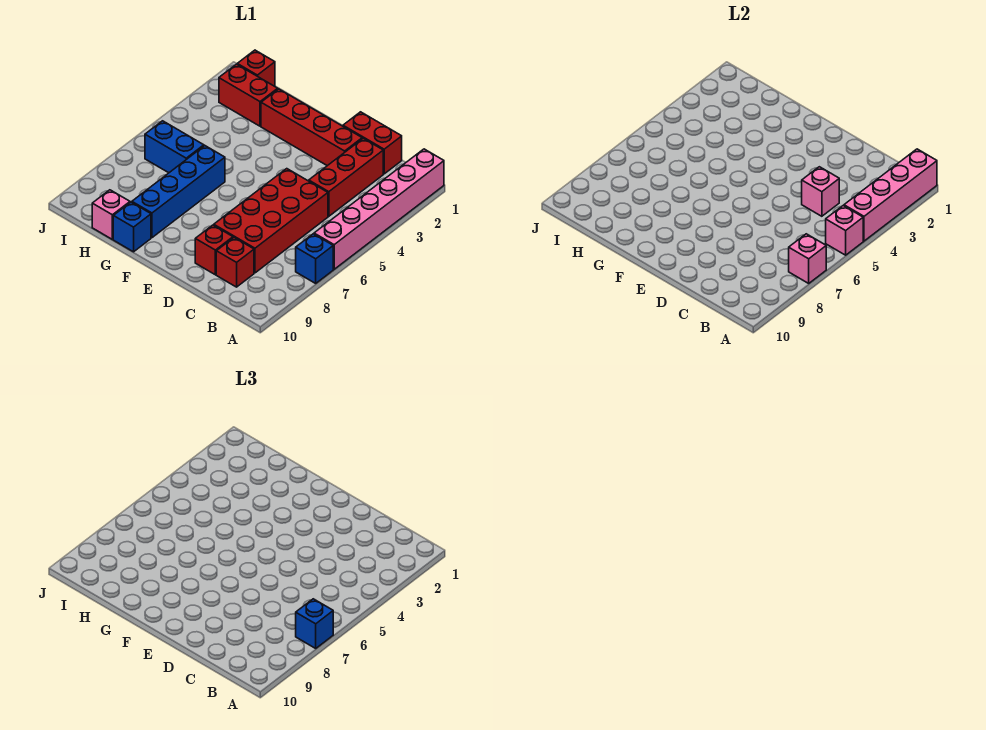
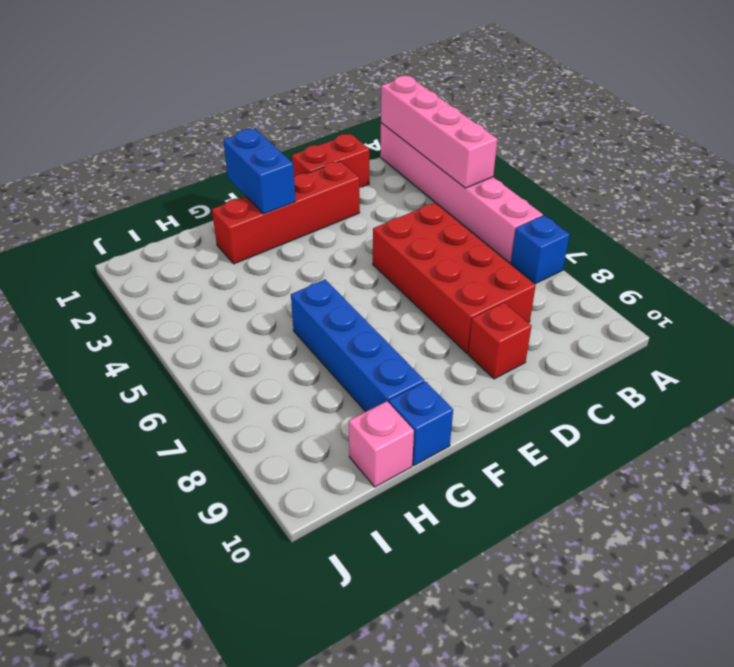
blue brick F1:F2 level 2 -> blue brick H6:I6 level 1
none -> red brick C2:C4 level 1
none -> red brick C9 level 1
none -> red brick H2:I2 level 1

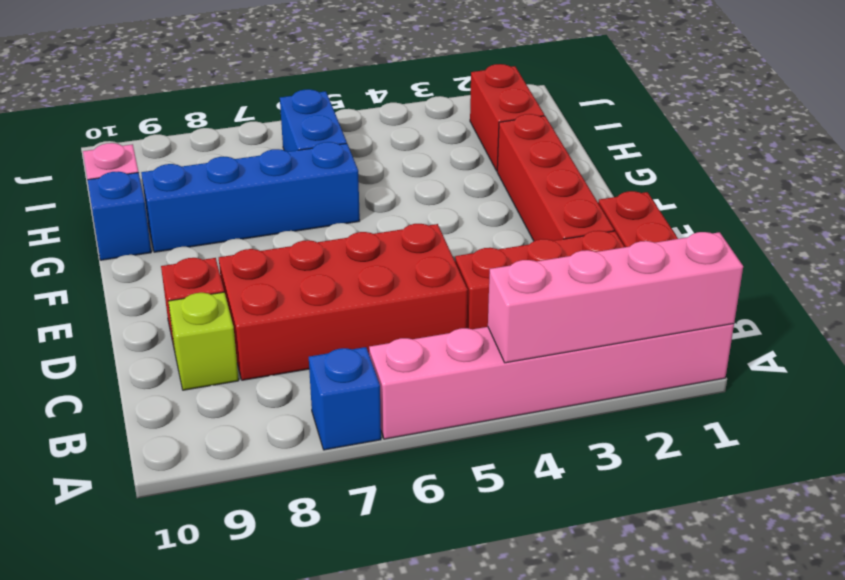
lime brick C9 level 1 -> red brick C9 level 1
none -> red brick I1 level 1
none -> pink brick A5 level 2
none -> pink brick A7 level 2

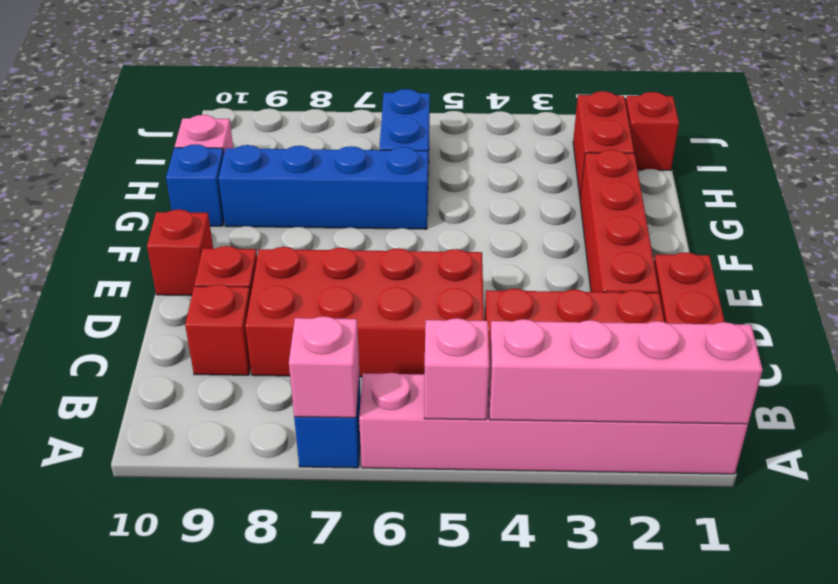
red brick E10 level 1 -> none
none -> pink brick C4 level 2
none -> blue brick A7 level 3

